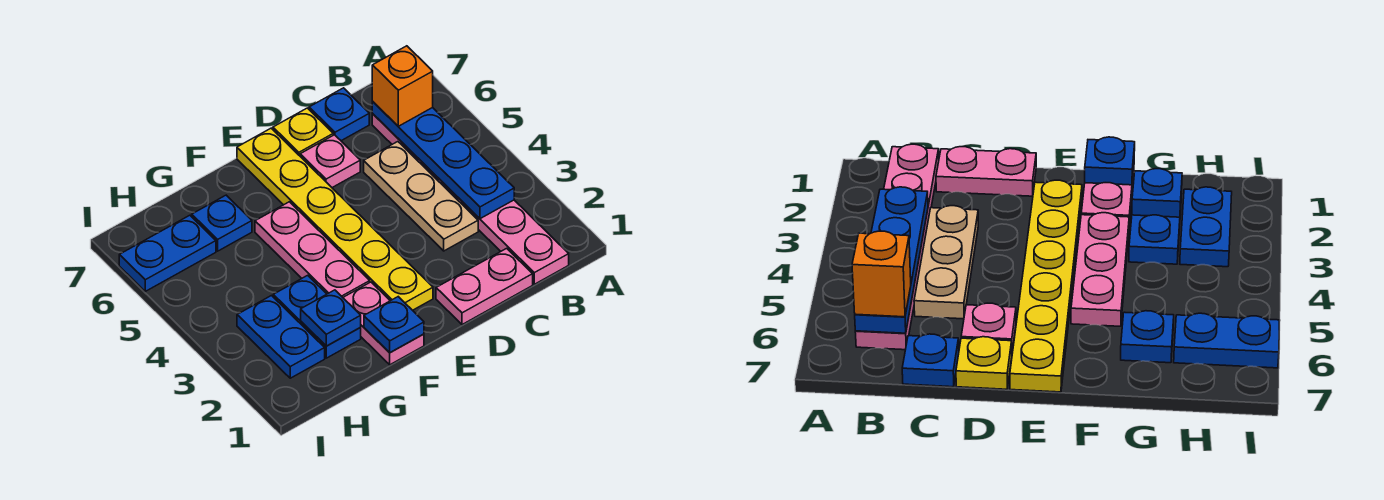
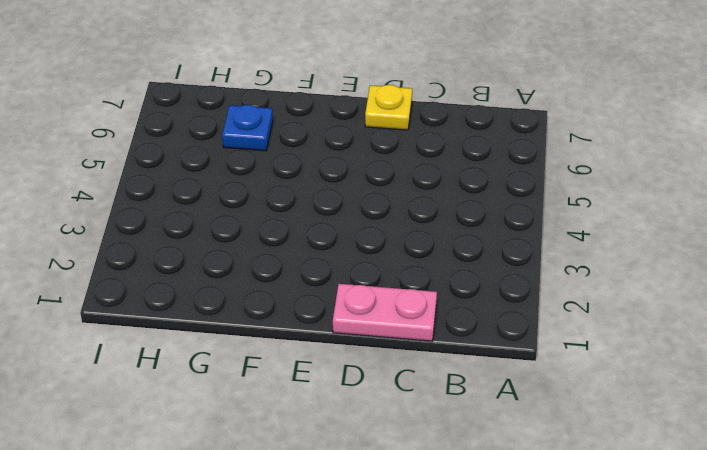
none -> pink plate B1:B6 level 1
none -> tan plate C3:C5 level 1
none -> blue plate C7 level 1

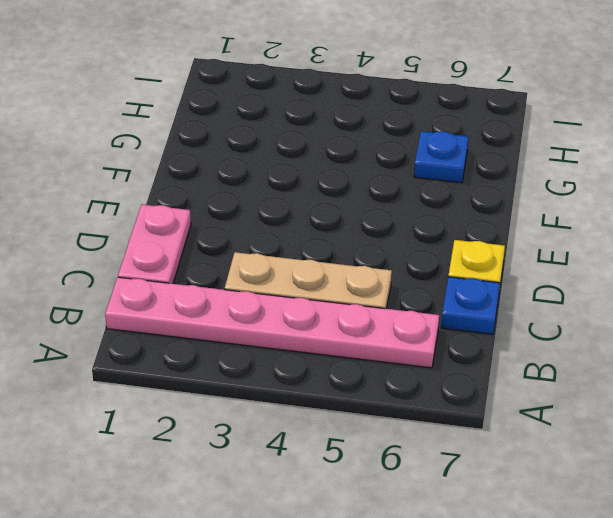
none -> pink plate D6 level 1
none -> yellow plate E2:E7 level 1
none -> pink plate F1:F2 level 1

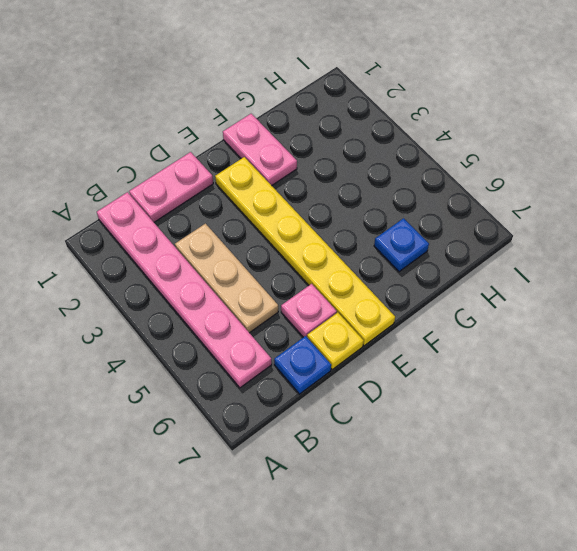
none -> pink plate F3:F5 level 1
none -> blue plate G2:G3 level 1
none -> blue plate H2:H3 level 1

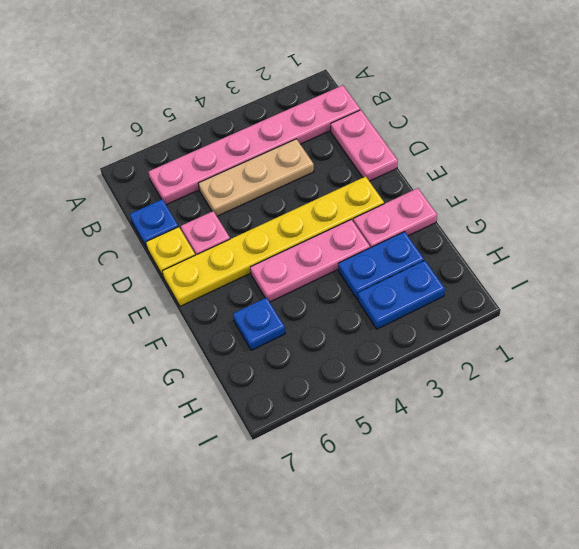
none -> blue plate H6:I6 level 1
none -> blue plate B3:B6 level 2
none -> blue plate F1 level 2

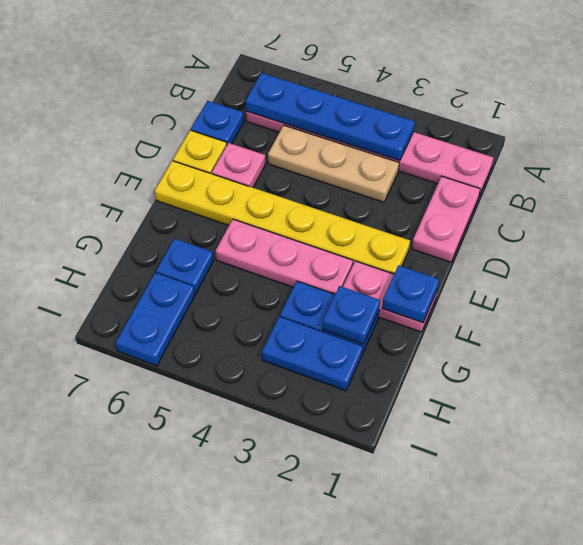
none -> orange brick B6 level 3

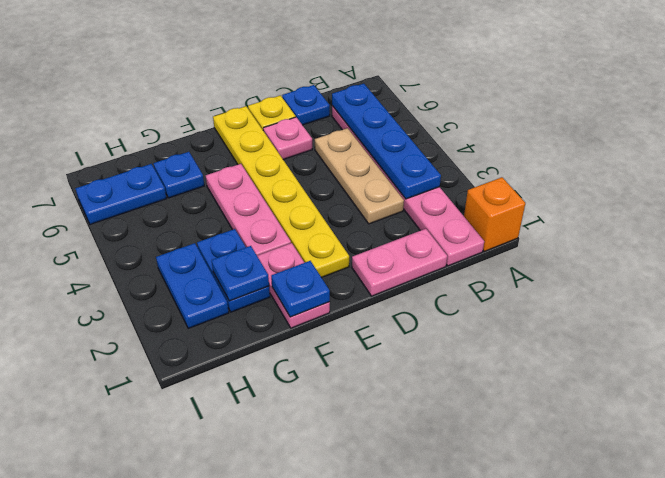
orange brick A1 level 1 -> orange brick B6 level 3

